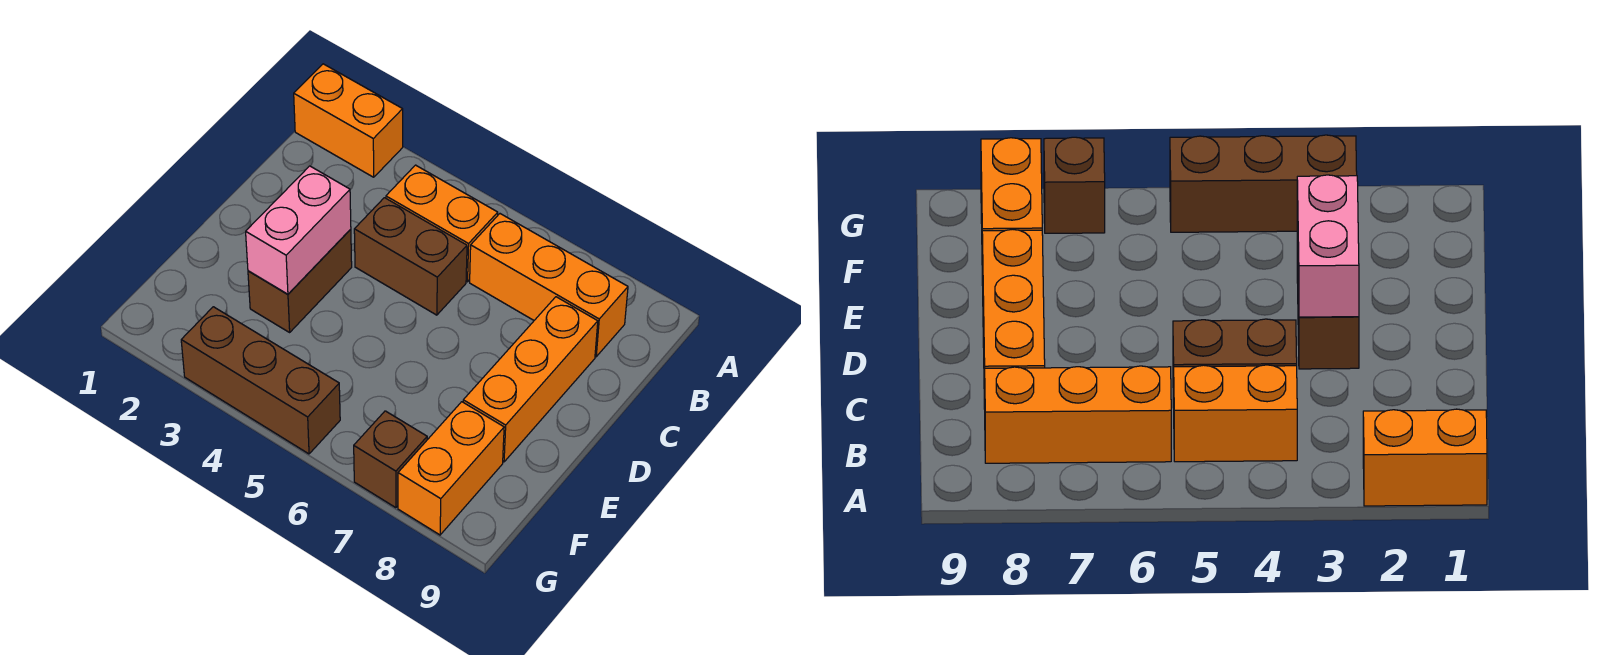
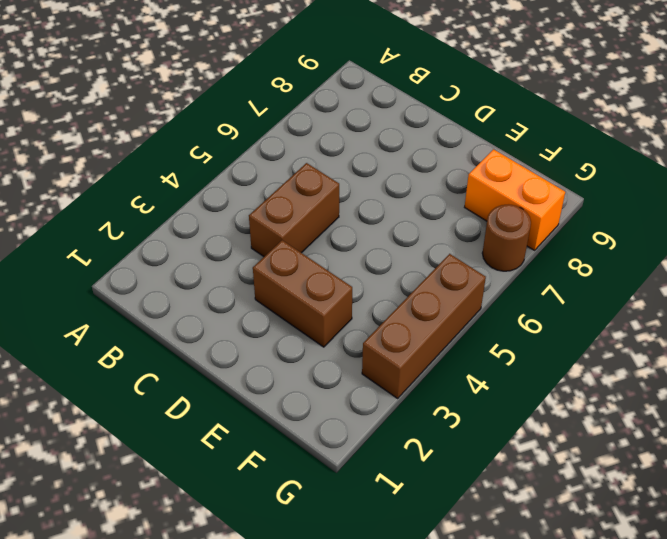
brown round brick G7 level 1 -> brown brick G7 level 1
none -> orange brick A1:A2 level 1
none -> orange brick B4:B5 level 1

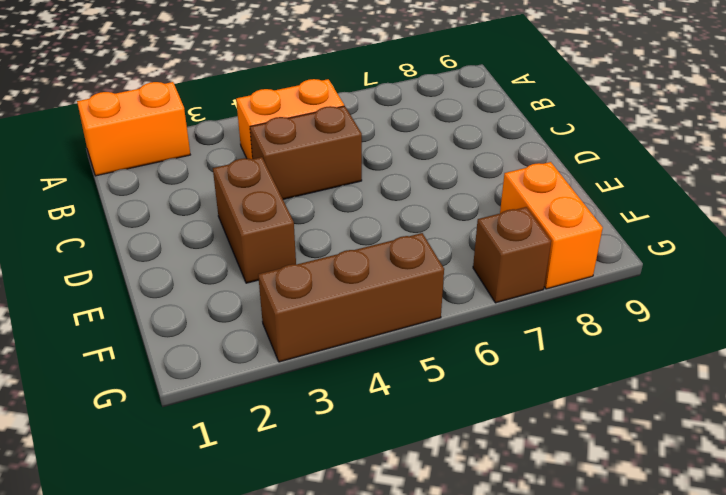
none -> orange brick B6:B8 level 1
none -> orange brick C8:E8 level 1

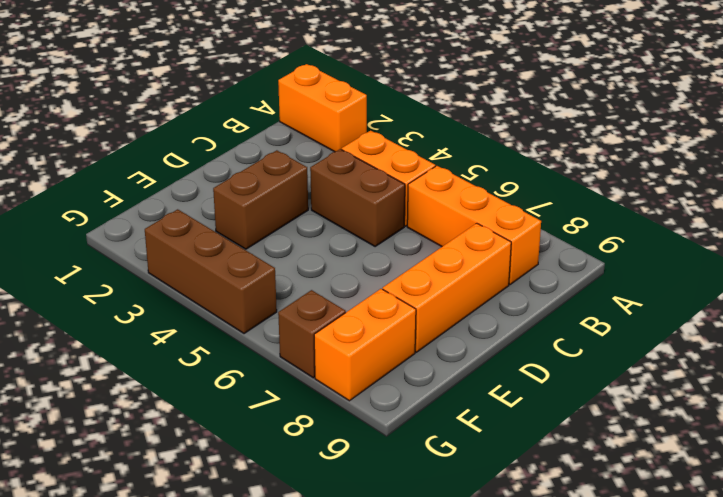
none -> pink brick D3:E3 level 2

